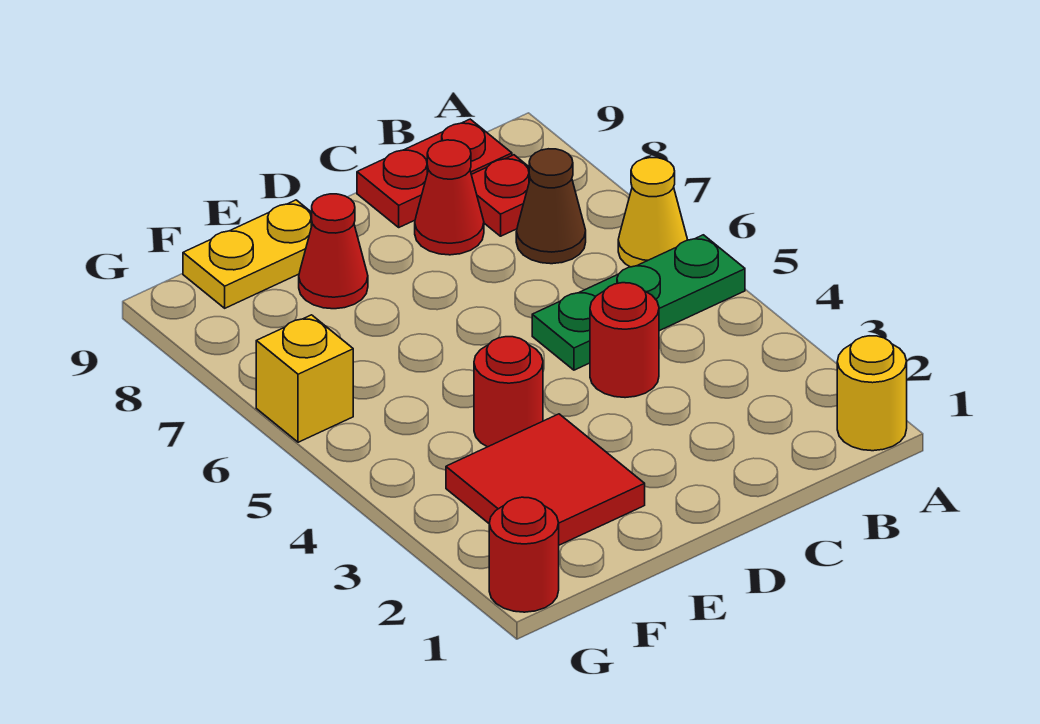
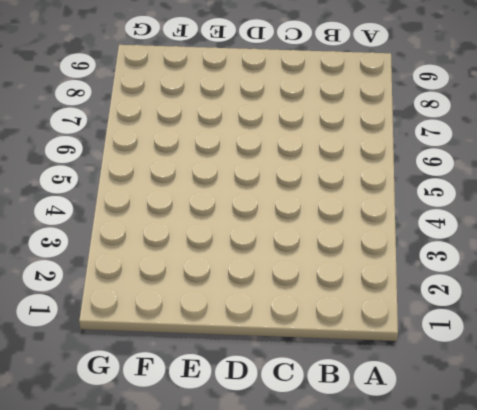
none -> yellow round brick A1 level 1
none -> green plate A5:C5 level 1
none -> yellow cone A6 level 1

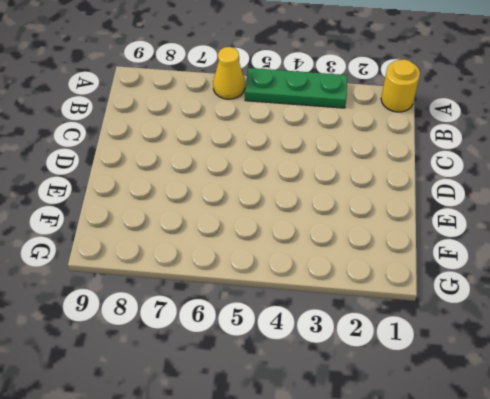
green plate A3:A5 level 1 -> green plate A5:C5 level 1
none -> brown cone B7 level 1
none -> red plate B8 level 1
none -> red plate B9:C9 level 1

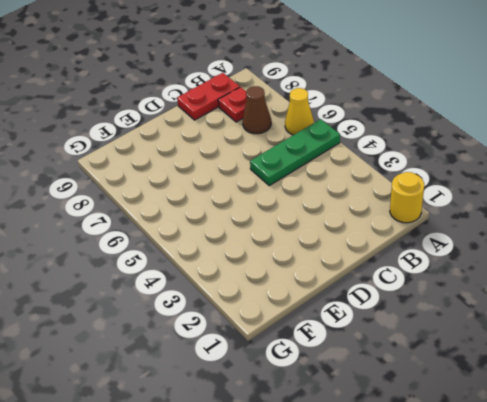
none -> red round brick C4 level 1
none -> red cone C8 level 1
none -> red tile E2:F3 level 1

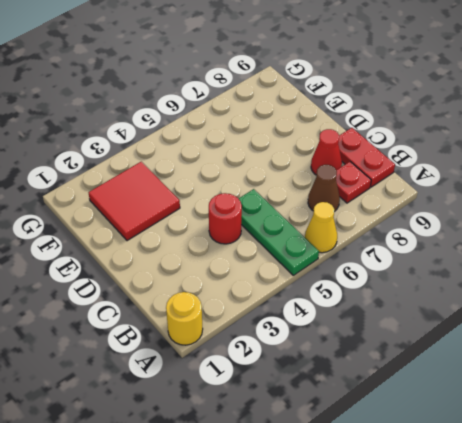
none -> red round brick E4 level 1
none -> red cone E8 level 1
none -> yellow plate E9:F9 level 1

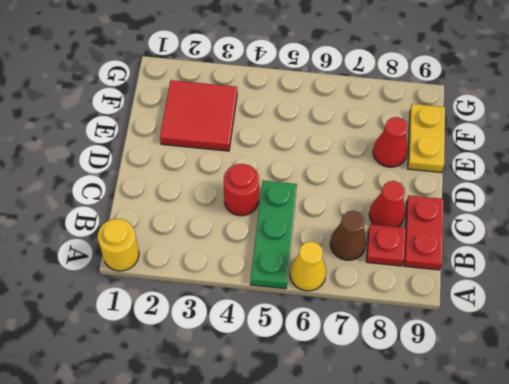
none -> red round brick E4 level 1
none -> red round brick G1 level 1
none -> yellow brick G6 level 1

